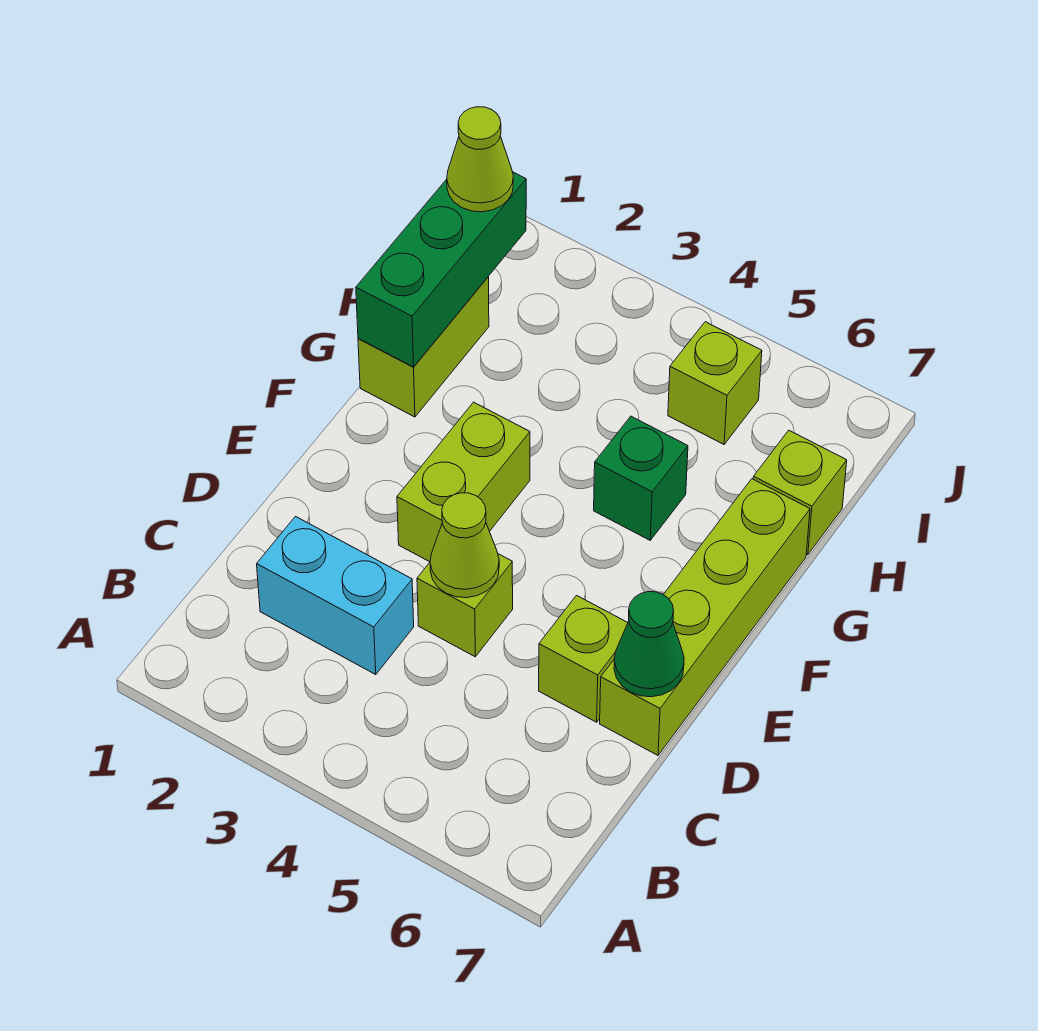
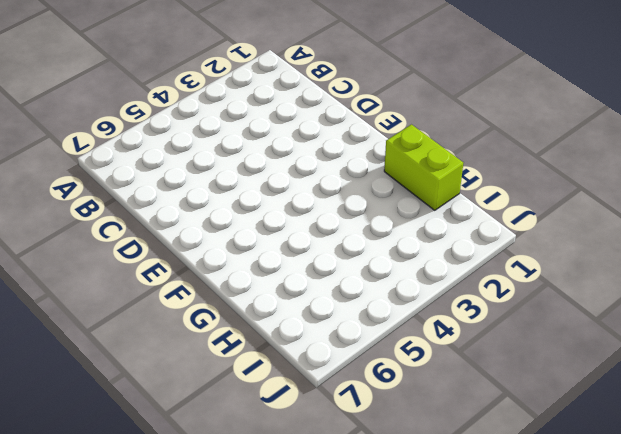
none -> cyan brick C2:C3 level 1
none -> lime brick D4 level 1
none -> lime brick D6 level 1

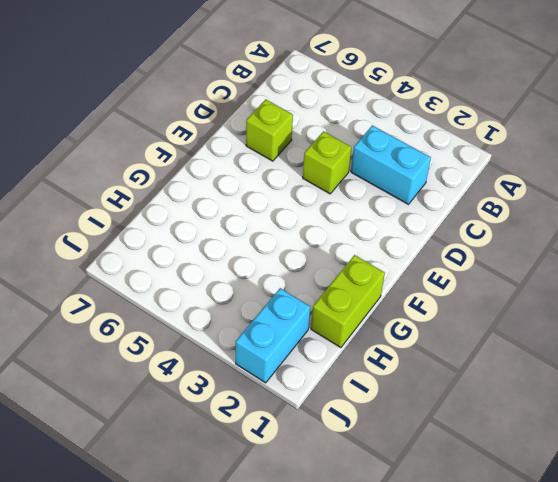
cyan brick I2:J2 level 1 -> none
none -> lime brick D7:G7 level 1
none -> lime brick E3:F3 level 1
none -> green brick G5 level 1

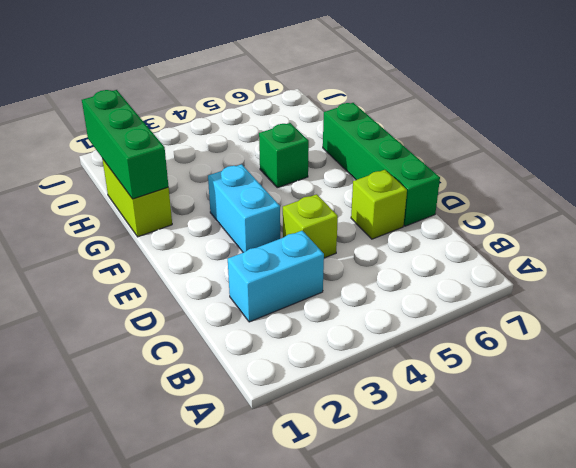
green brick D7:G7 level 1 -> lime brick D7:G7 level 1
cyan brick E3:F3 level 1 -> lime brick E3:F3 level 1
none -> lime brick H7 level 1
none -> lime brick I5 level 1
none -> lime cone D4 level 2

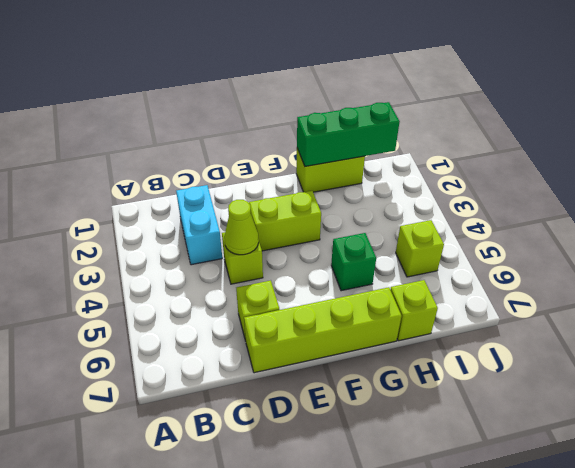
none -> green cone D7 level 2
none -> lime cone I1 level 3

